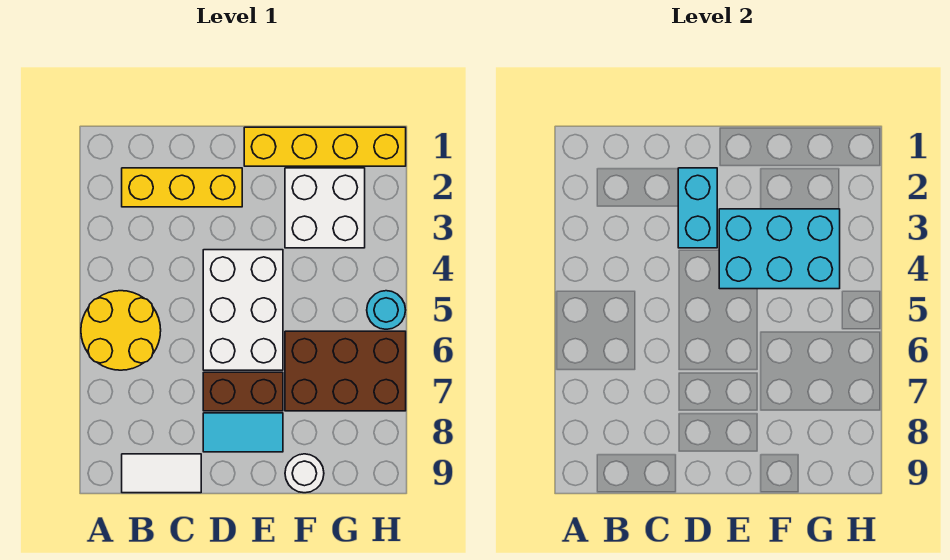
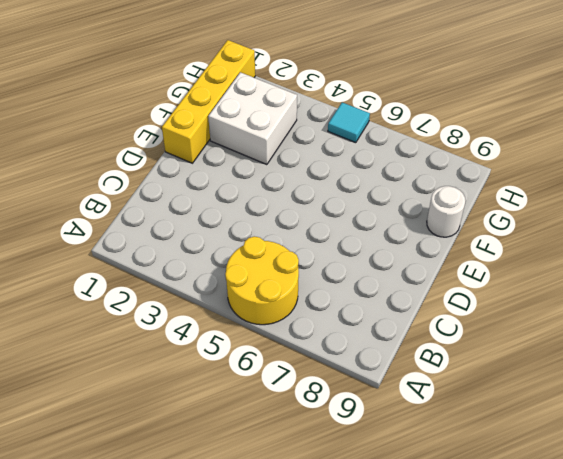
cyan tile H5 level 1 -> cyan round brick H5 level 1
none -> yellow brick B2:D2 level 1
none -> white tile B9:C9 level 1
none -> white brick D4:E6 level 1

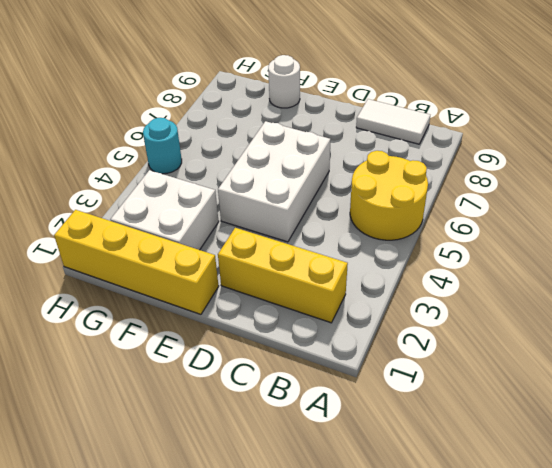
none -> brown brick D7:E7 level 1
none -> cyan tile D8:E8 level 1
none -> brown brick F6:H7 level 1

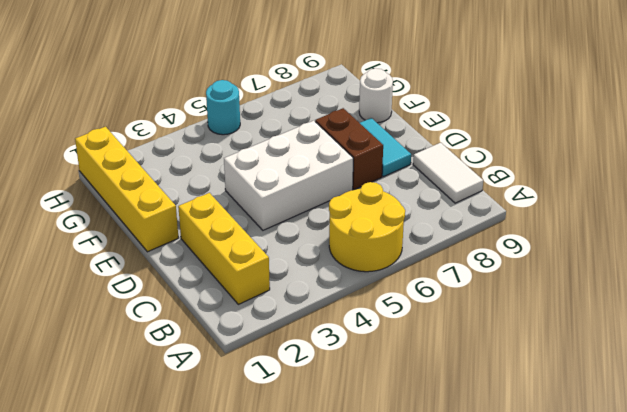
none -> white brick F2:G3 level 1
none -> brown brick F6:H7 level 1
none -> cyan brick D2:D3 level 2

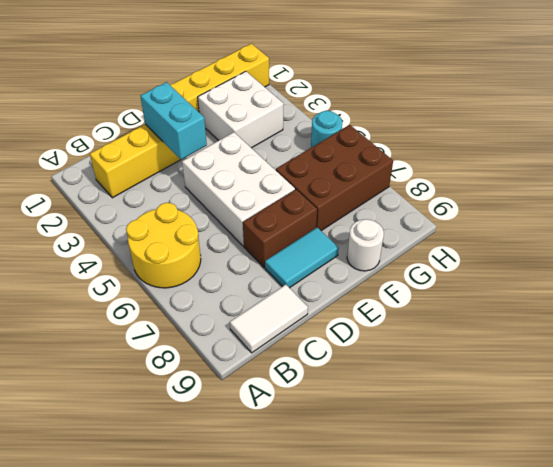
none -> cyan brick E3:G4 level 2

